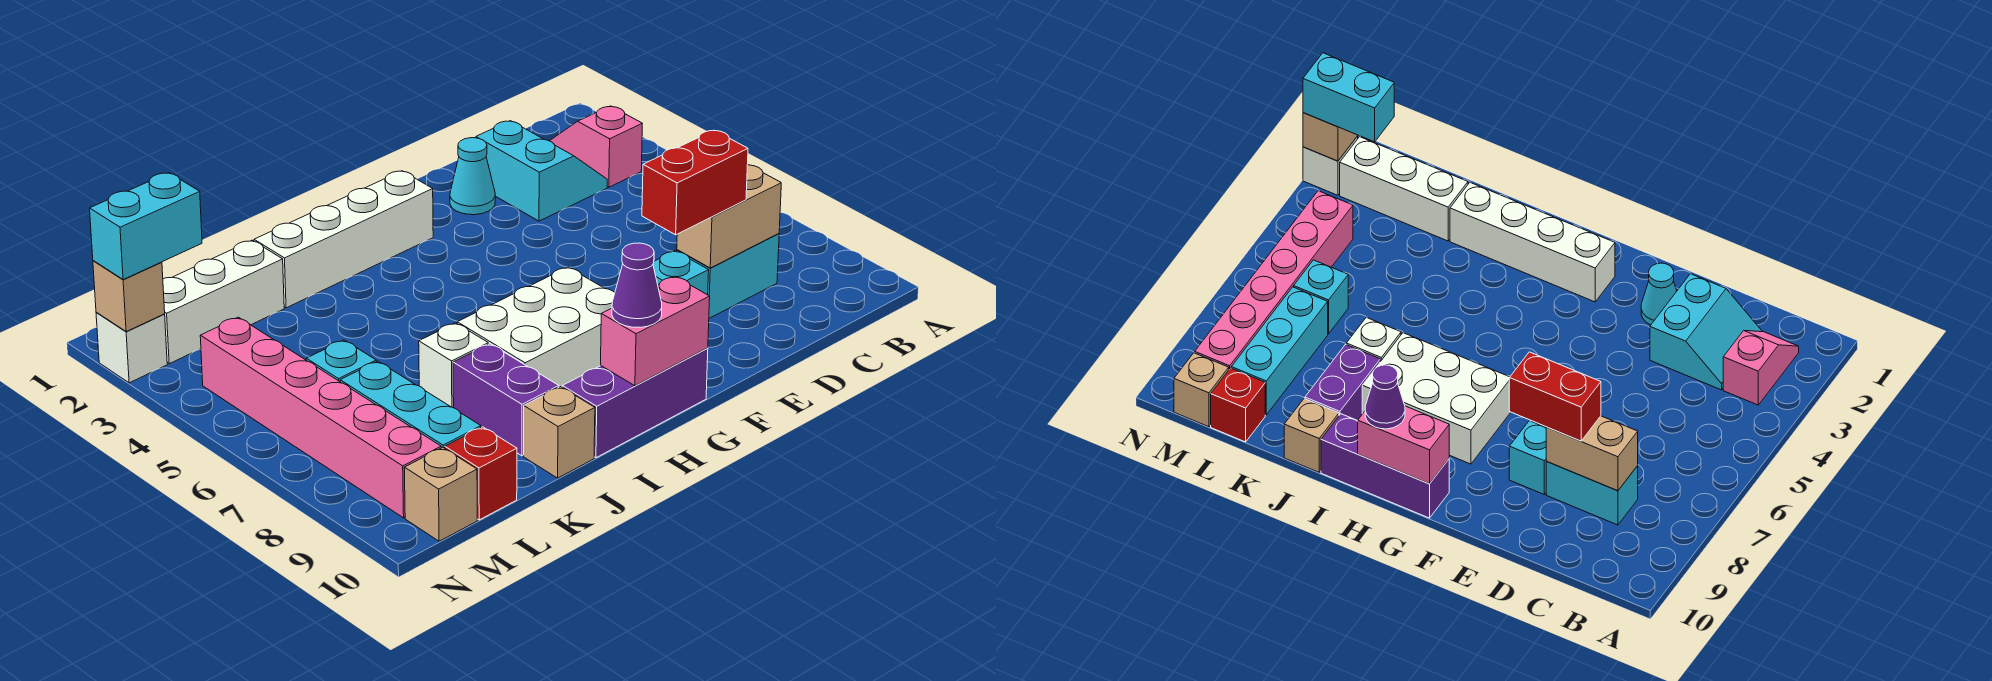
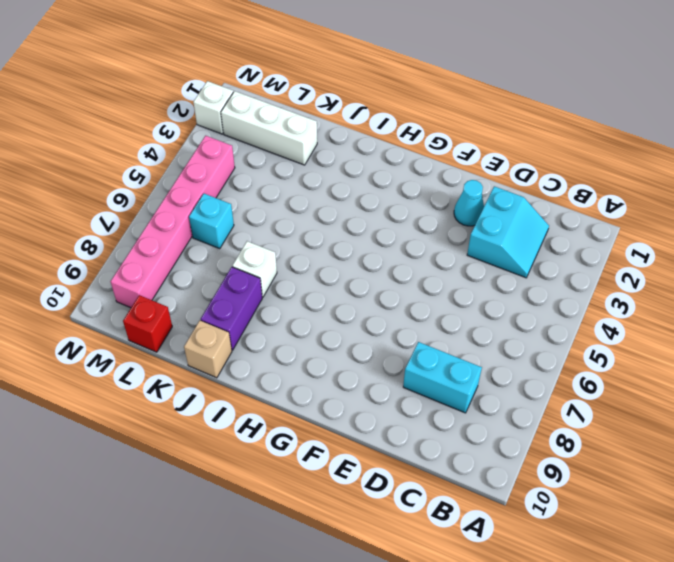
none -> pink slope B2:B3 level 1 top 3
none -> cyan brick E8 level 1
none -> white brick G2:J2 level 1

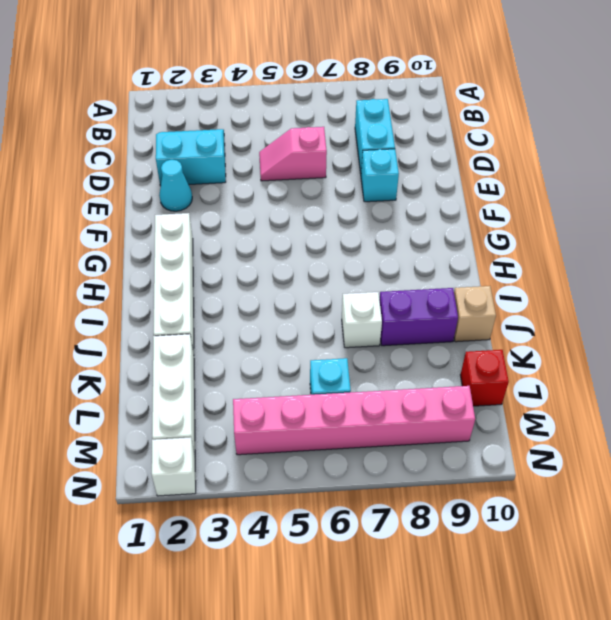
pink slope D5:D6 level 1 top 6 -> pink slope B2:B3 level 1 top 3
none -> white brick G7:I8 level 1
none -> purple brick G10:I10 level 1
none -> cyan brick L7:L9 level 1

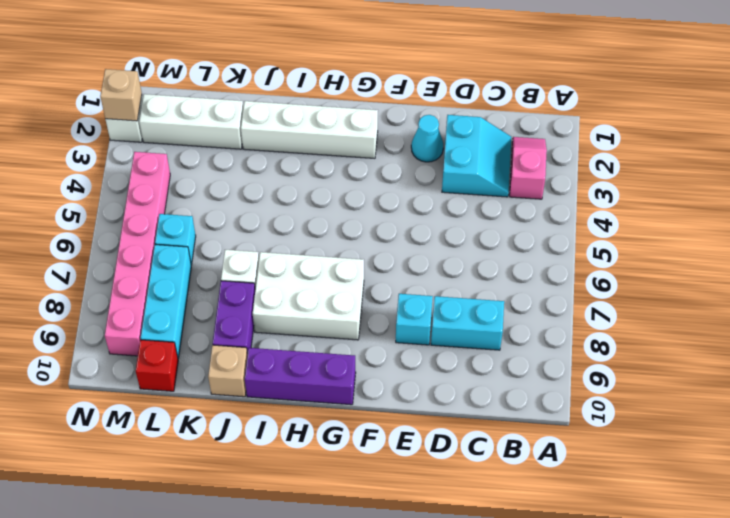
none -> tan brick M10 level 1
none -> tan brick C8:D8 level 2
none -> pink brick G10:H10 level 2

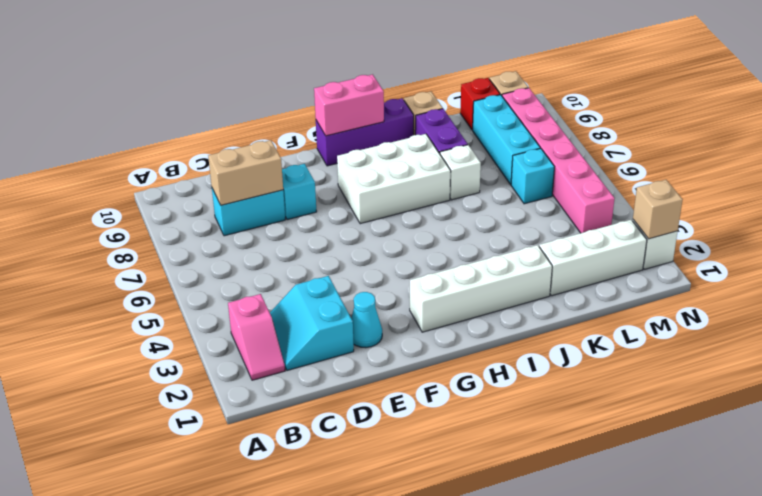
none -> red brick D8:E8 level 3
none -> purple cone H10 level 3
none -> cyan brick M2:N2 level 3

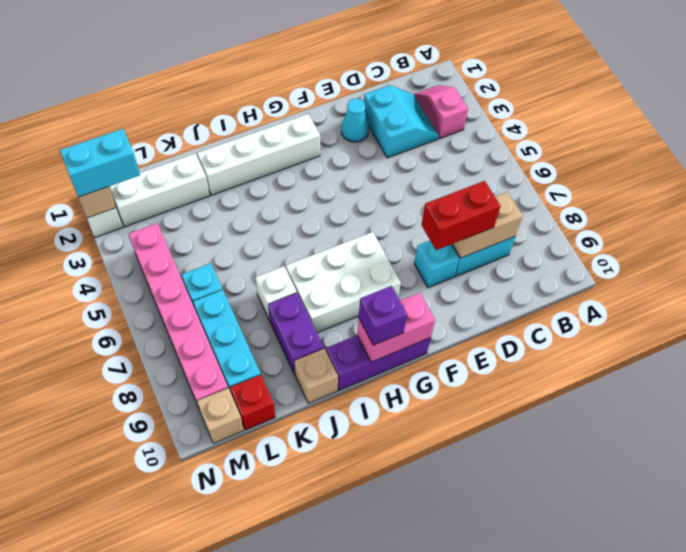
purple brick H10 level 3 -> purple cone H10 level 3

